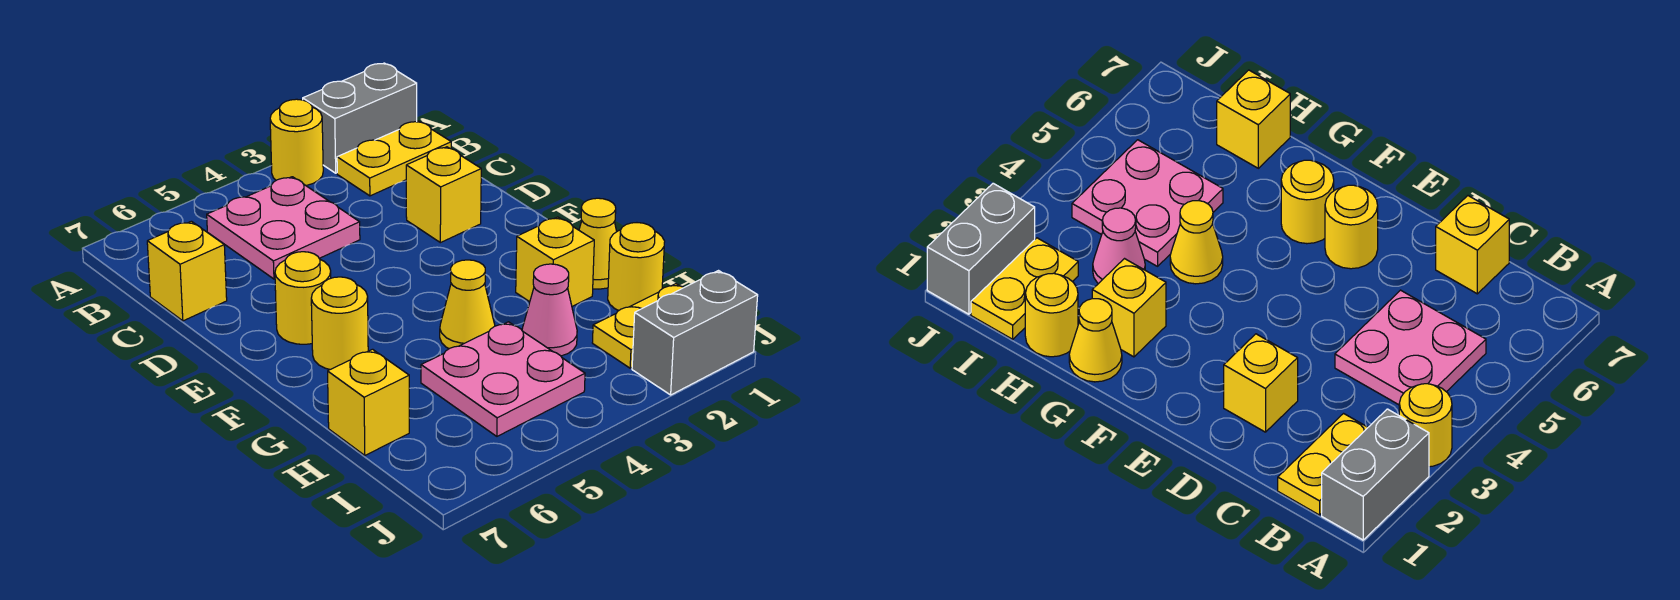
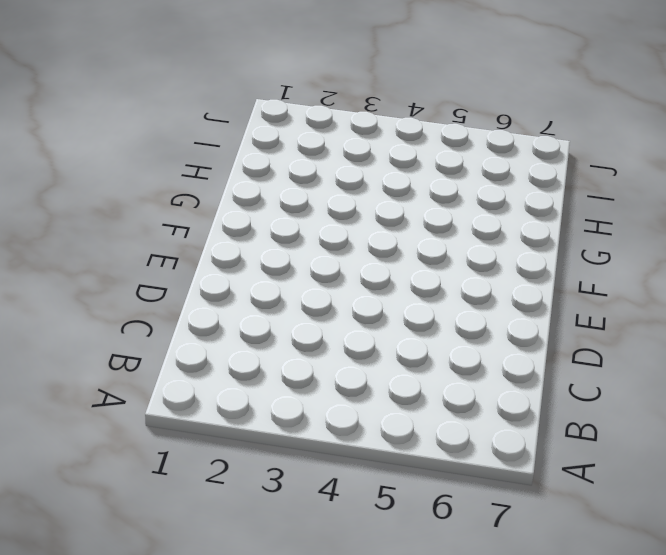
none -> grey brick A1:A2 level 1
none -> yellow round brick A3 level 1
none -> yellow plate B1:B2 level 1

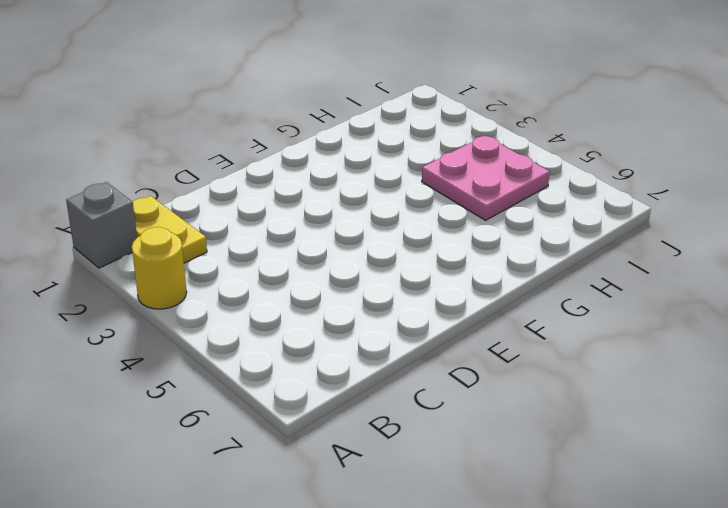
grey brick A1 level 1 -> grey brick A1:A2 level 1
none -> pink plate B4:C5 level 1
none -> yellow brick C7 level 1
none -> yellow brick D2 level 1

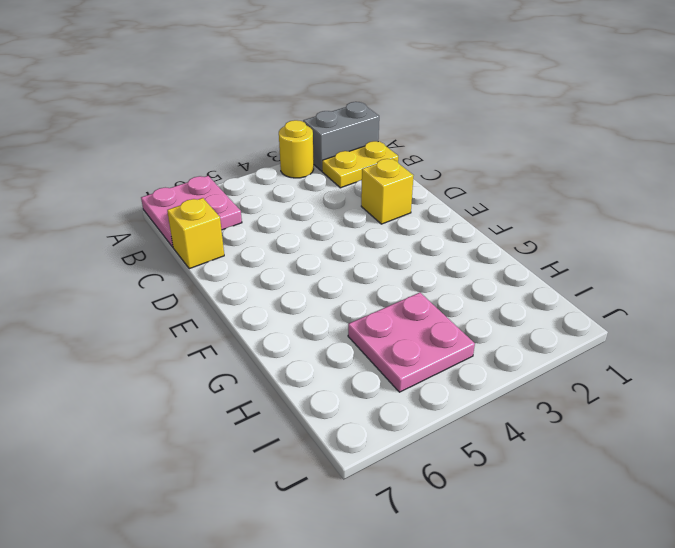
pink plate A6:B7 level 1 -> pink plate B4:C5 level 1
none -> yellow round brick E6 level 1
none -> yellow round brick F6 level 1
none -> yellow cone G1 level 1

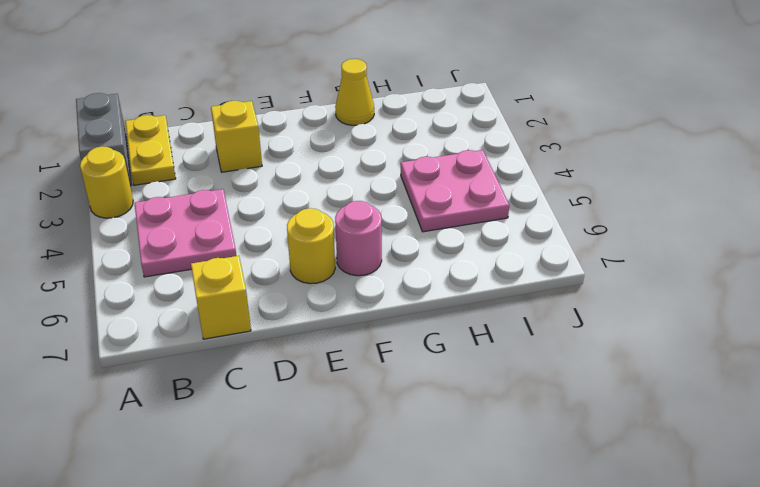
pink round brick F6 level 1 -> yellow round brick F6 level 1
none -> yellow brick G2 level 1
none -> yellow cone G4 level 1
none -> yellow round brick H1 level 1

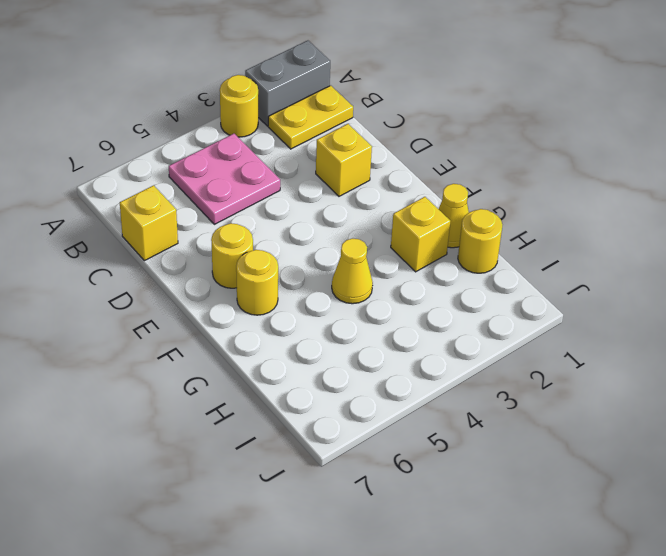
none -> pink cone H3 level 1
none -> pink plate H4:I5 level 1
none -> yellow brick H7 level 1

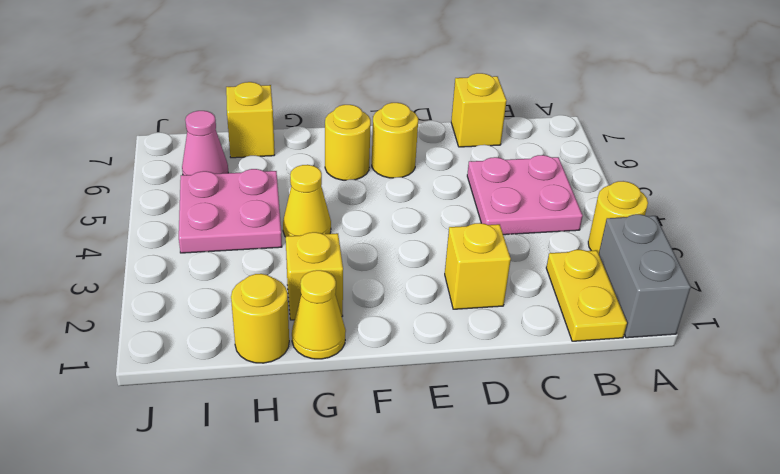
pink cone I6 level 1 -> pink cone H3 level 1
none -> yellow plate I1:I2 level 1
none -> grey brick J1:J2 level 1

